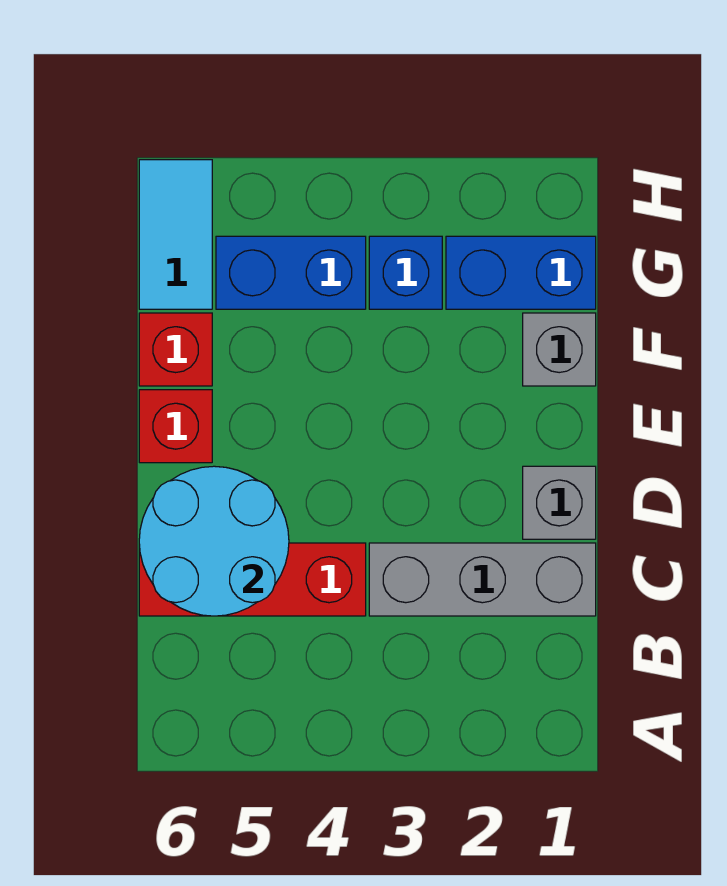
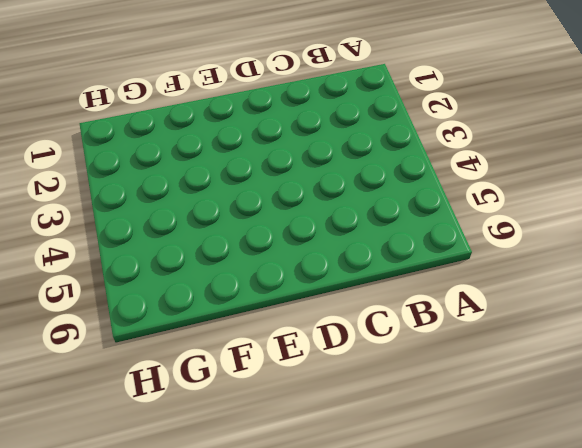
none -> grey brick C1:C3 level 1
none -> red brick C4:C6 level 1

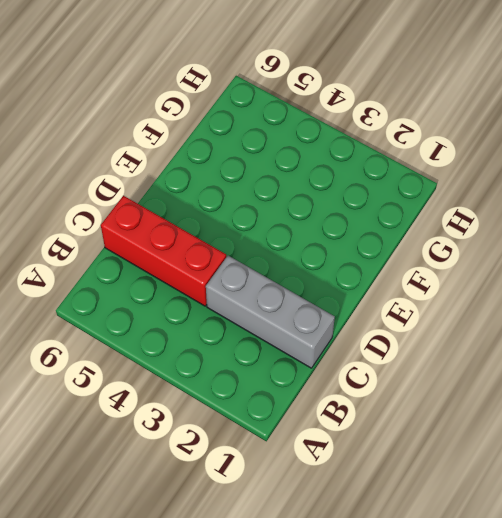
none -> grey brick D1 level 1
none -> red brick E6 level 1

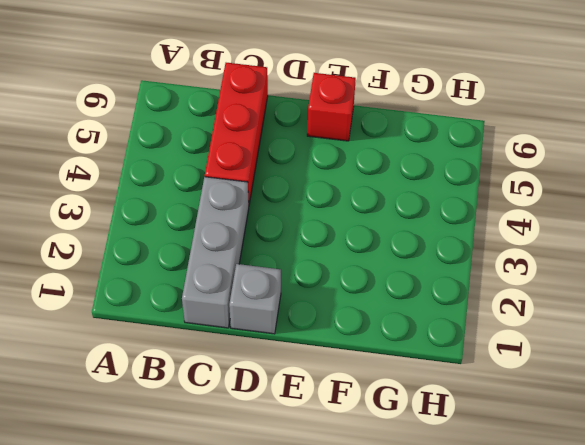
none -> grey brick F1 level 1
none -> red brick F6 level 1

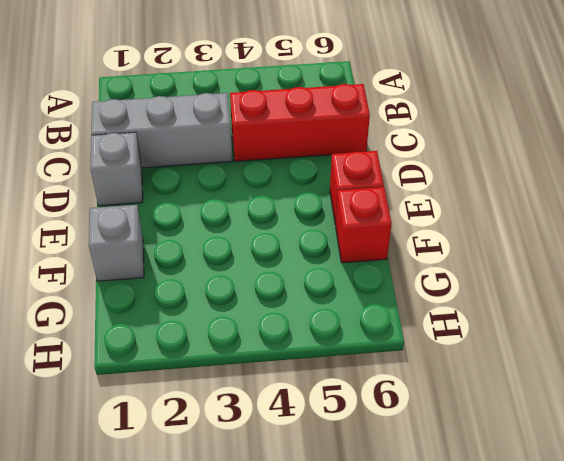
none -> blue brick G1:G2 level 1
none -> blue brick G3 level 1

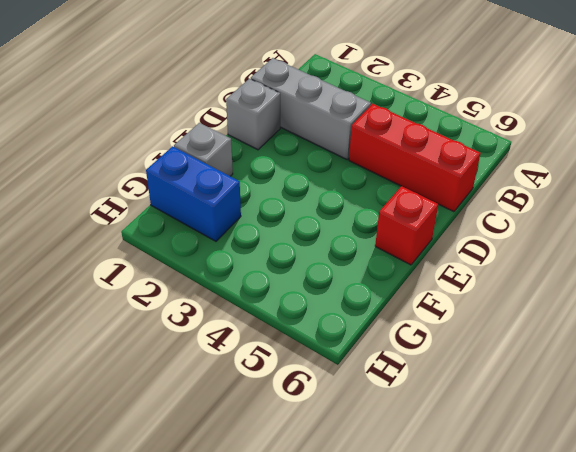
none -> red brick F6 level 1
none -> blue brick G3 level 1

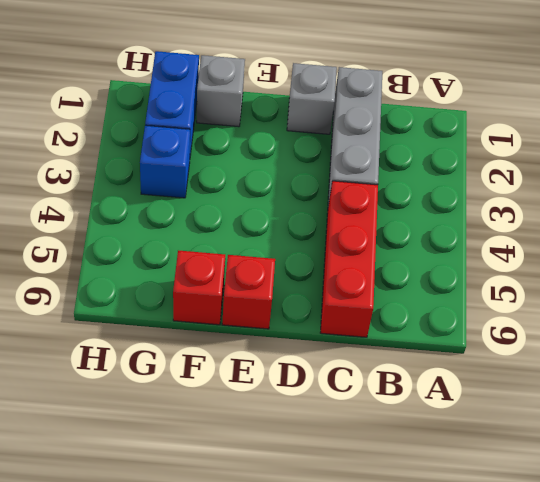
none -> blue brick G4:G5 level 1
none -> cyan tile G6:H6 level 1

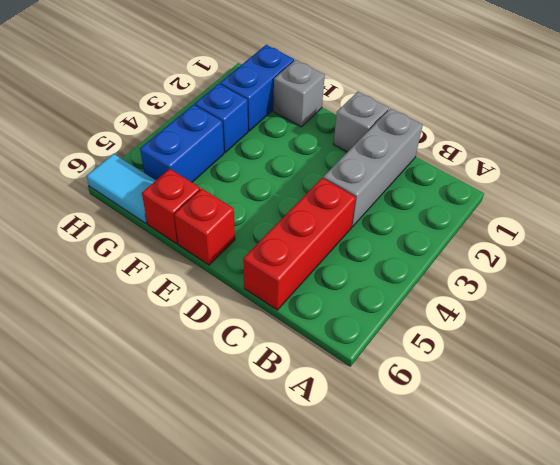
none -> cyan round brick C5:D6 level 2

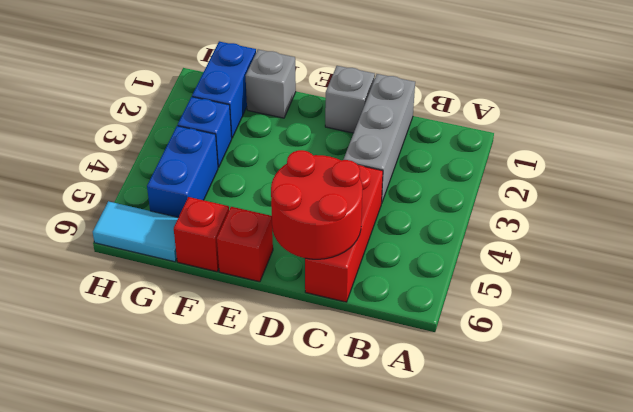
red round brick C5:D6 level 2 -> cyan round brick C5:D6 level 2

